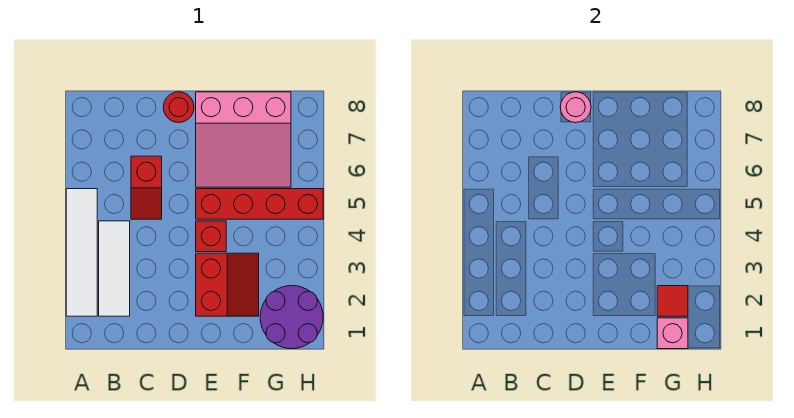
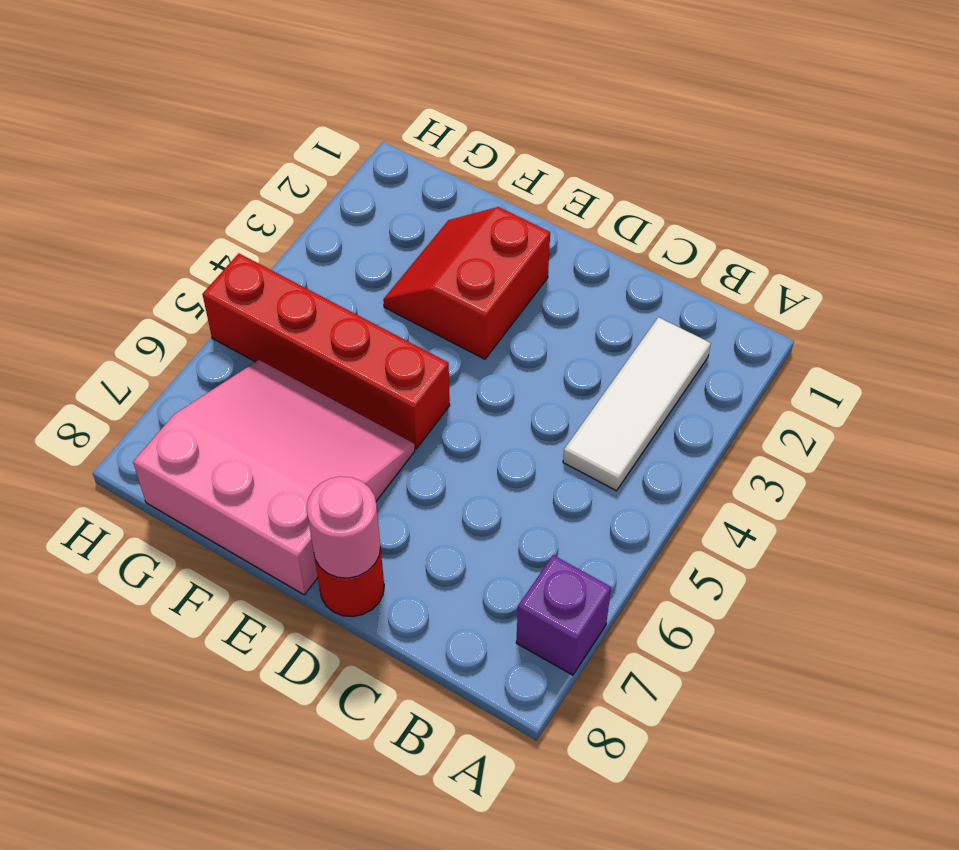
purple brick A7 level 1 -> none
none -> white tile A2:A5 level 1
none -> red slope C5:C6 level 1 top 6
none -> red brick E4 level 1

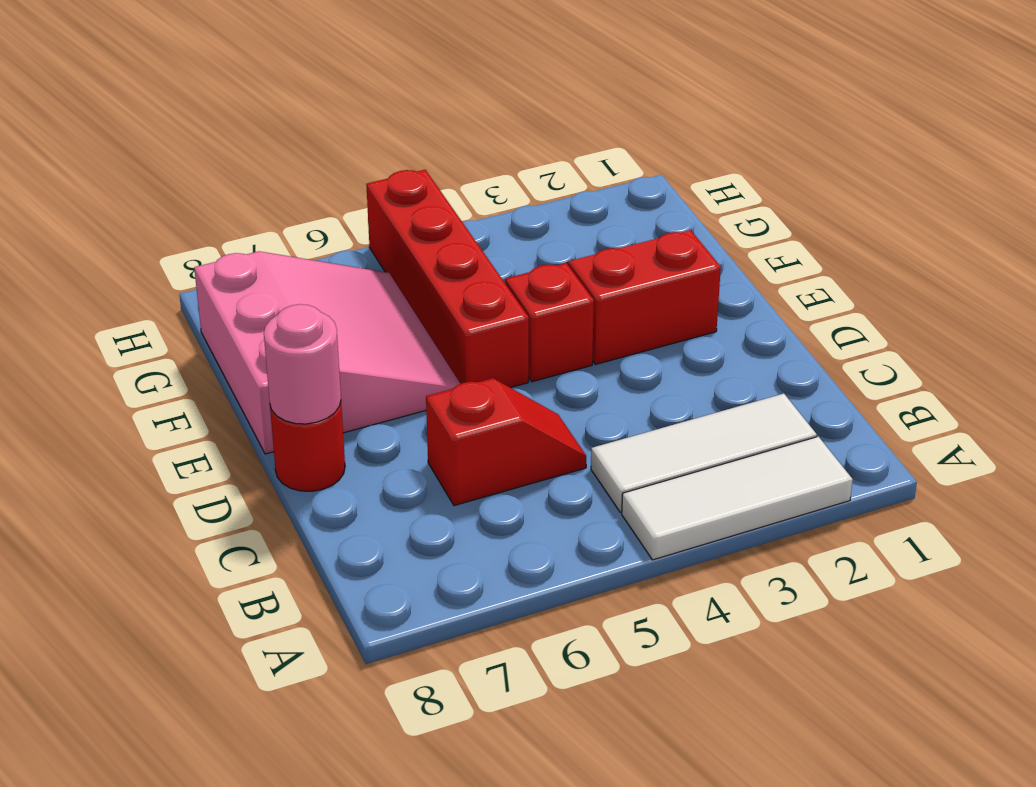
white tile A2:A4 level 1 -> white tile A2:A5 level 1
none -> purple round brick G1:H2 level 1
none -> pink brick G1 level 2
none -> red tile G2 level 2

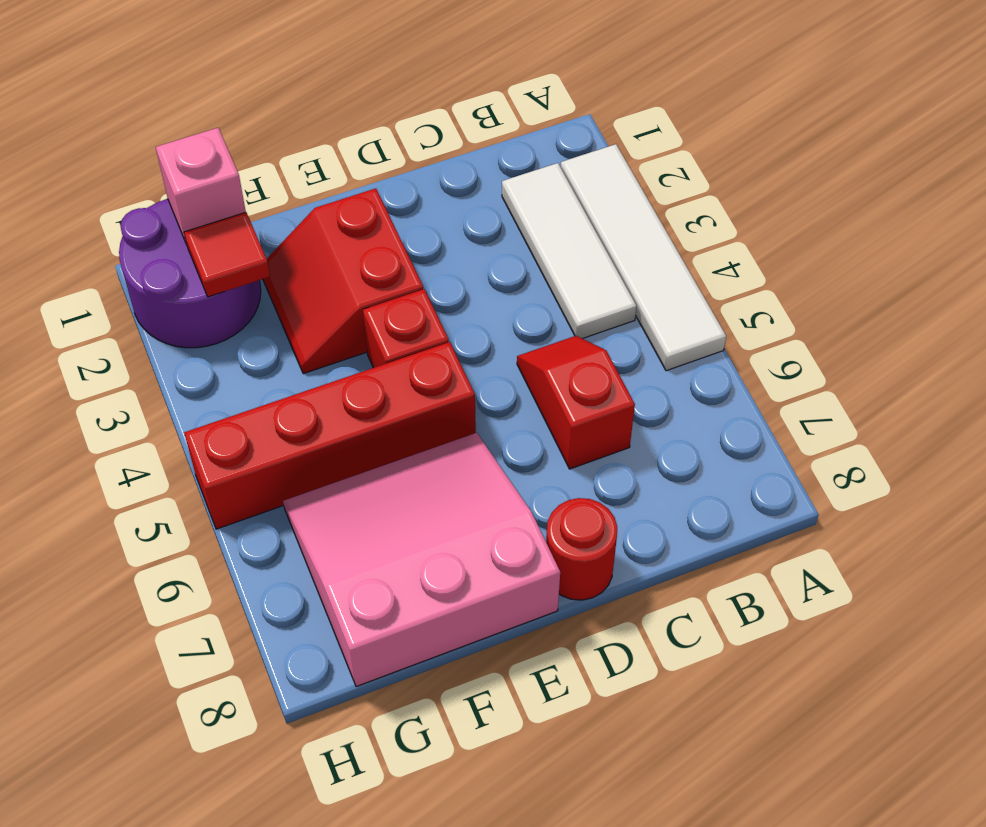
none -> pink round brick D8 level 2

